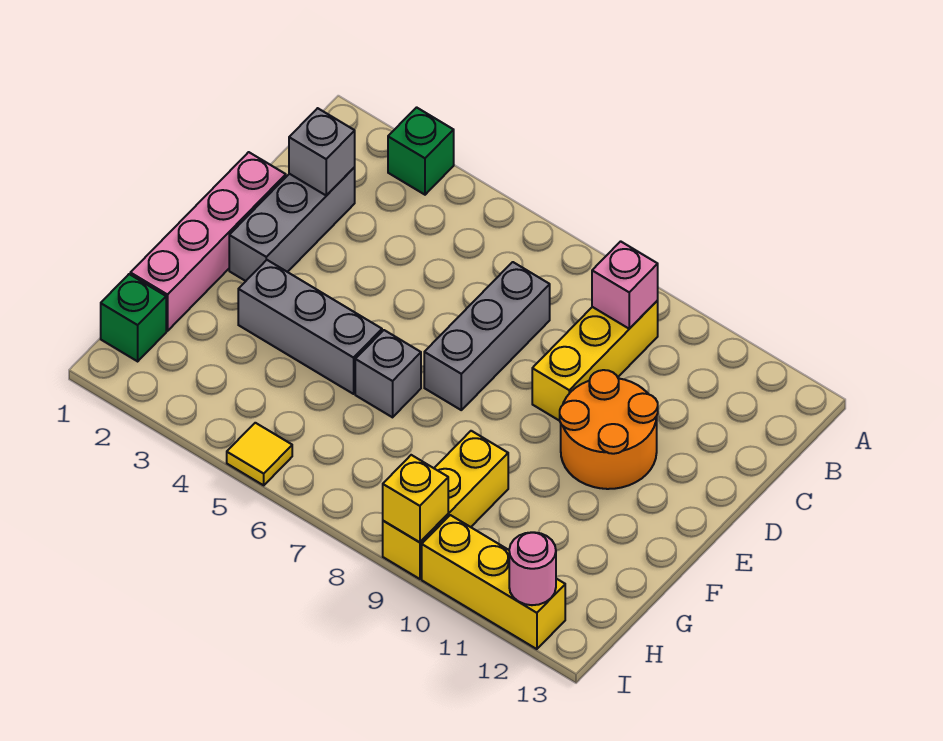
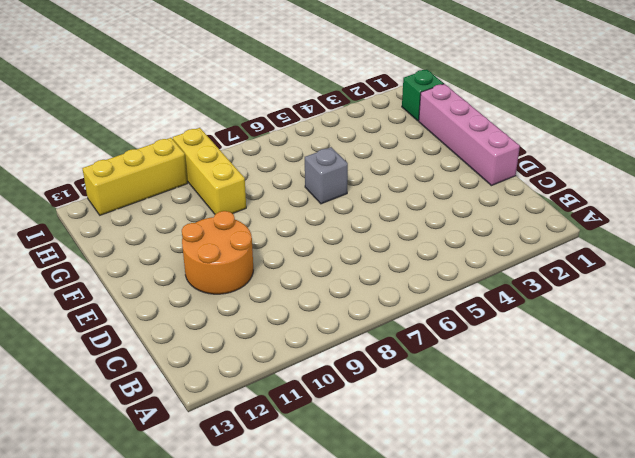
none -> green brick A3 level 1
none -> yellow brick B9:D9 level 1
none -> grey brick C2:E2 level 1

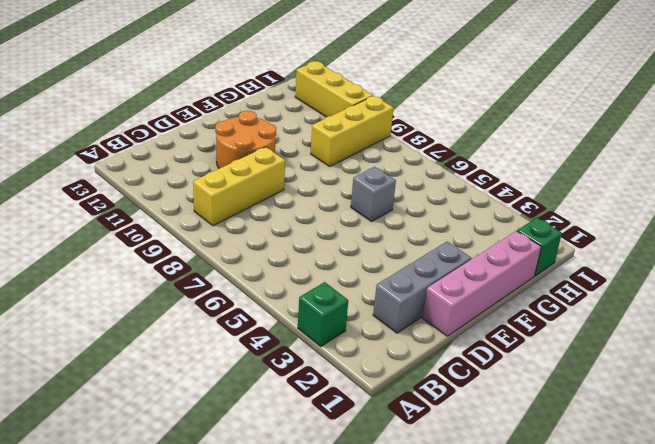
none -> grey brick C7:E7 level 1
none -> grey brick F3:F5 level 1
none -> yellow tile I5 level 1

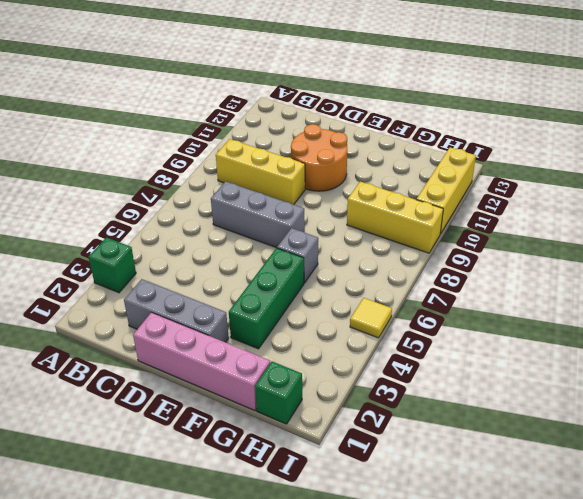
green brick F3:F5 level 1 -> grey brick F3:F5 level 1
none -> pink brick B9 level 2
none -> grey brick C2 level 2
none -> yellow brick I9 level 2

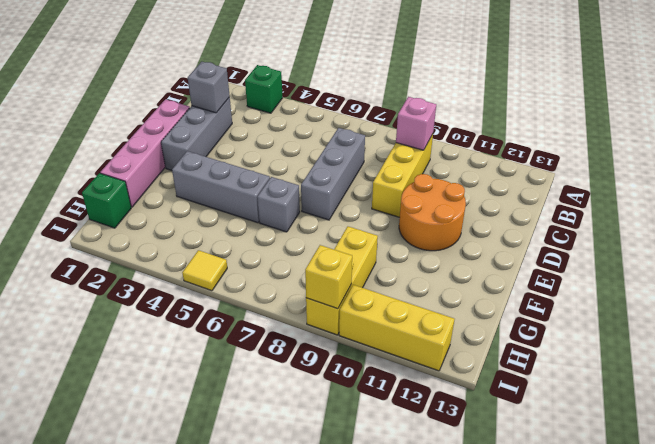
none -> pink round brick I12 level 2

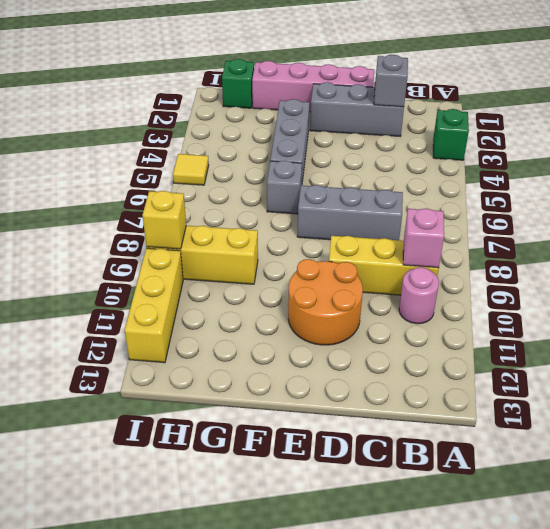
pink round brick B10 level 1 -> pink round brick I12 level 2

